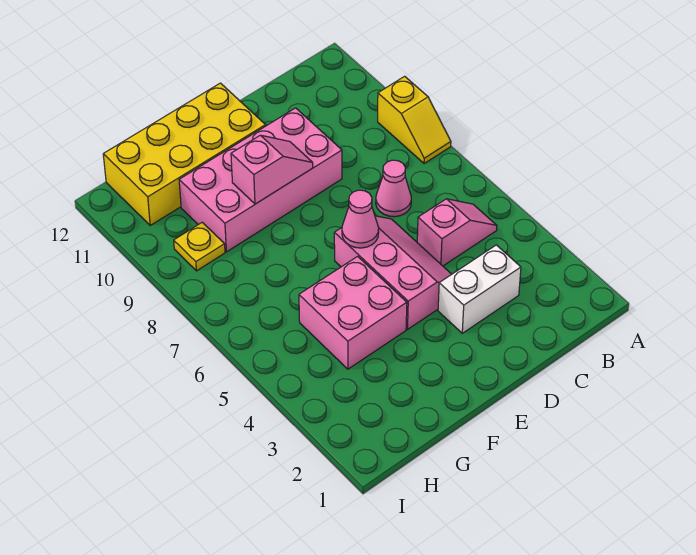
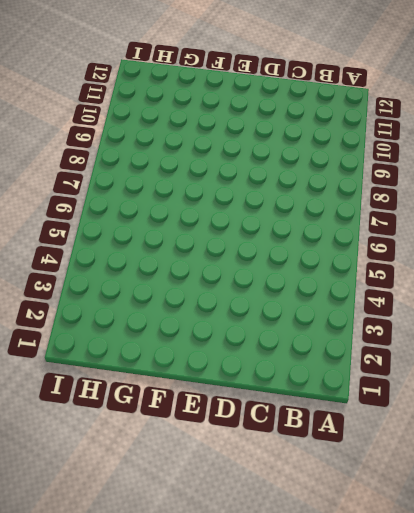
none -> yellow slope A8:A9 level 1 top 9
none -> pink slope B5:C5 level 1 top C

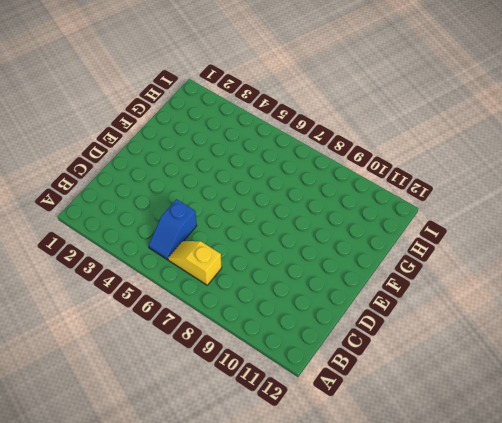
blue slope B5:C5 level 1 top C -> pink slope B5:C5 level 1 top C
yellow slope B6:B7 level 1 top 7 -> yellow slope A8:A9 level 1 top 9
none -> white brick C3:D3 level 1
none -> pink cone C7 level 1

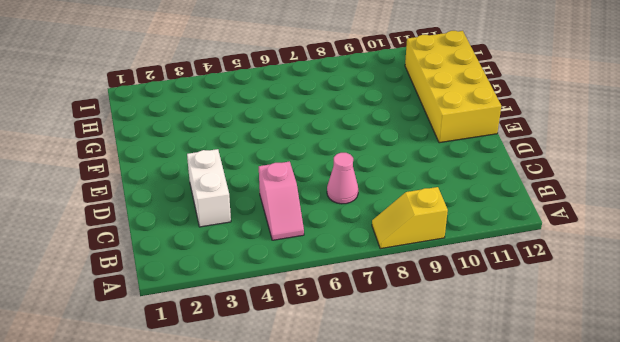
none -> pink slope D4:E6 level 1 top E
none -> pink brick D9:G10 level 1

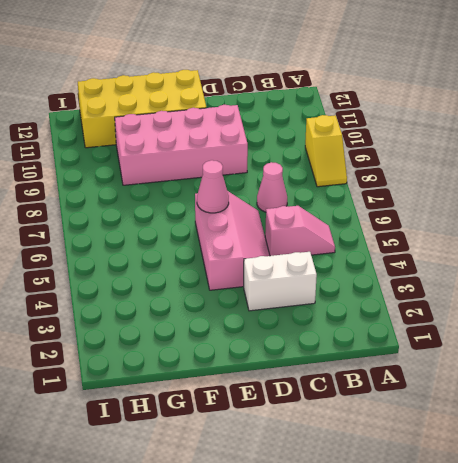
none -> pink brick F4:G5 level 1
none -> yellow plate H9 level 1

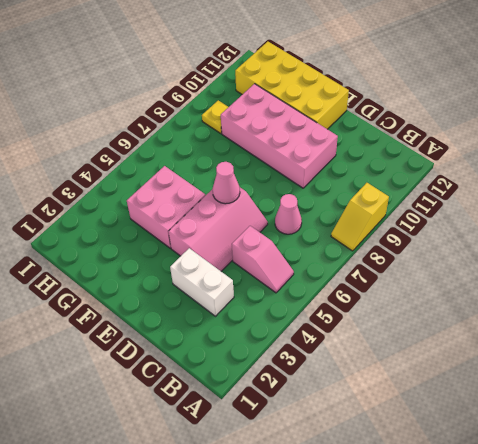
none -> pink slope E9:F9 level 2 top F

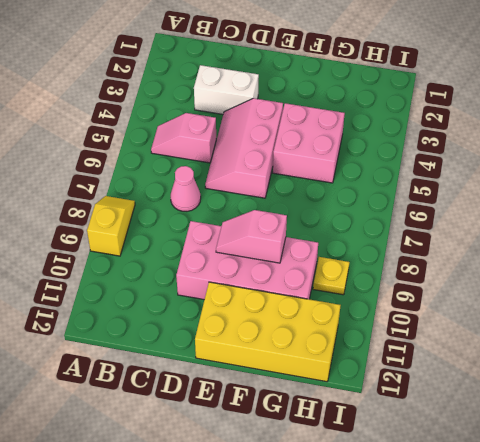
none -> pink cone E6 level 2

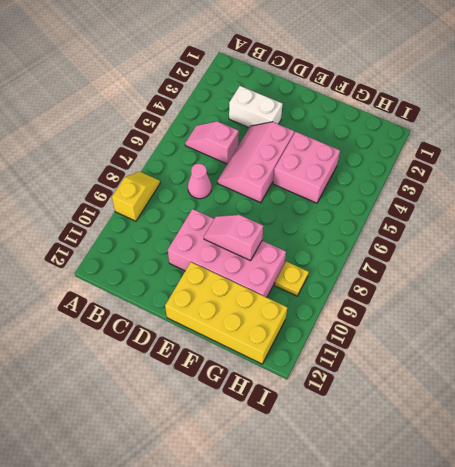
none -> pink cone E6 level 2

